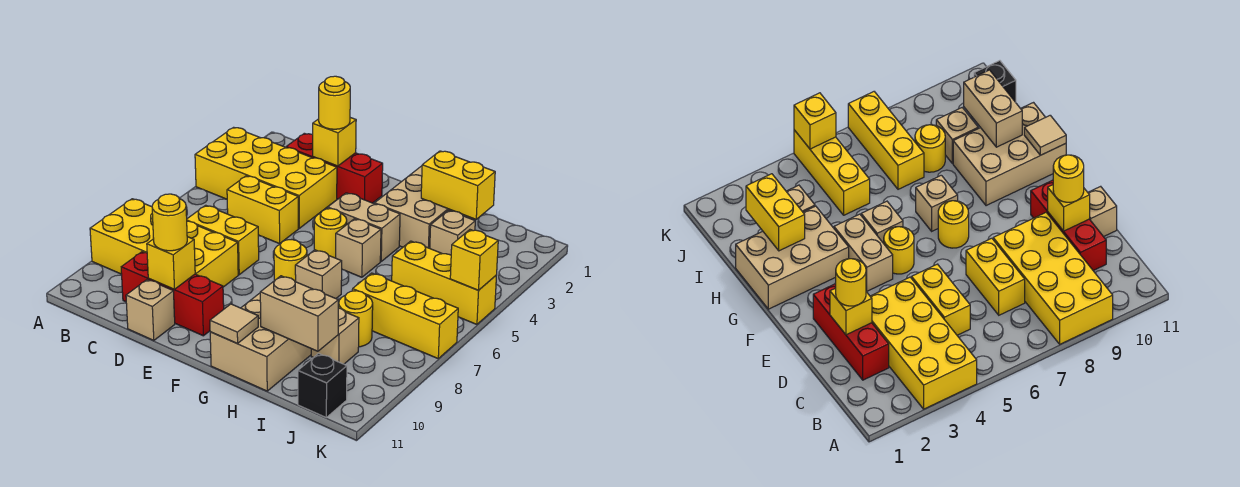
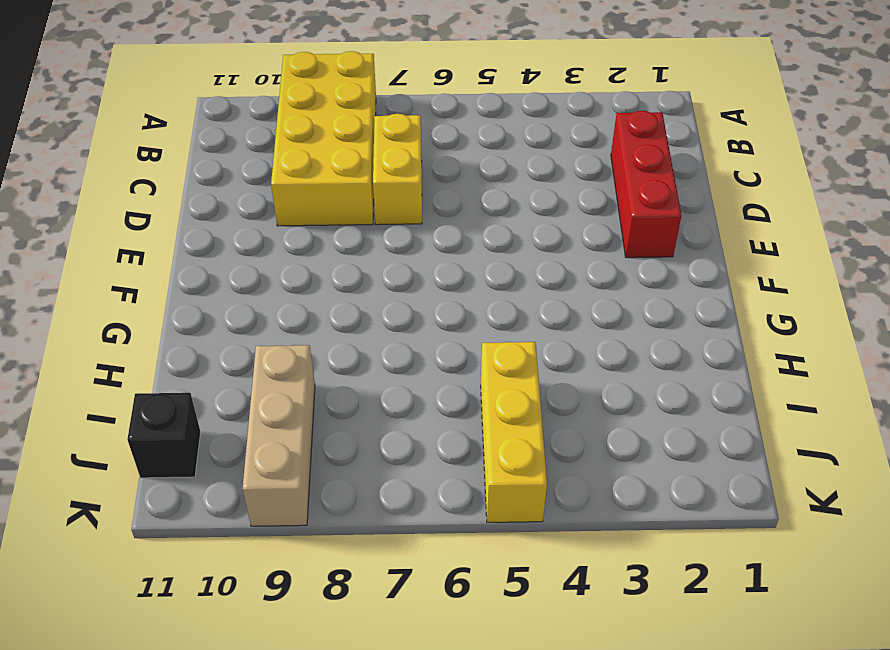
tan brick I9:K9 level 1 -> tan brick I9 level 1
none -> yellow brick A3:D4 level 1
none -> yellow brick C5:D5 level 1
none -> red brick C10:E10 level 1

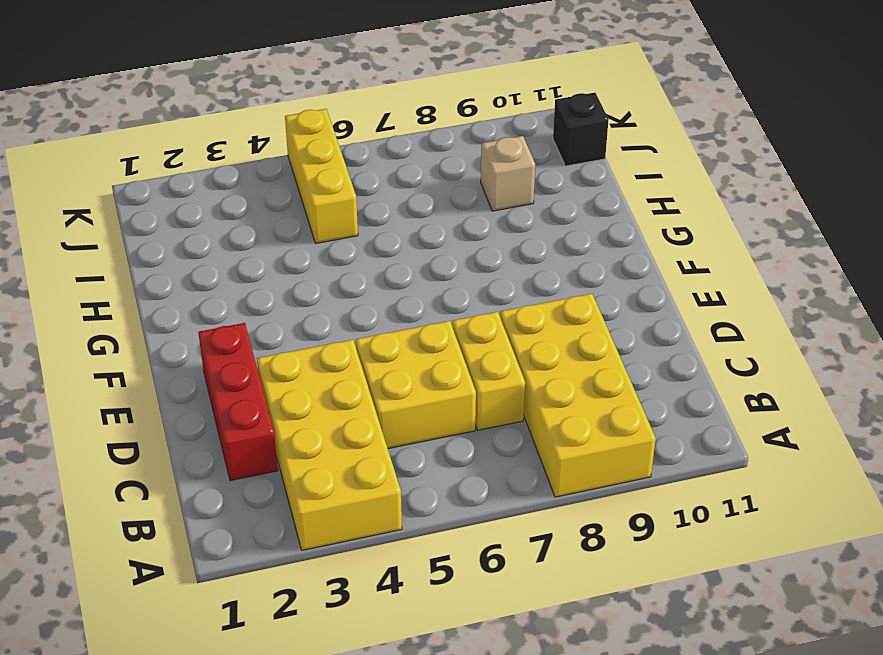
yellow brick C5:D6 level 1 -> yellow brick C5:D5 level 1
none -> red brick C10:E10 level 1
none -> tan brick D11 level 1
none -> tan brick F4:G4 level 1

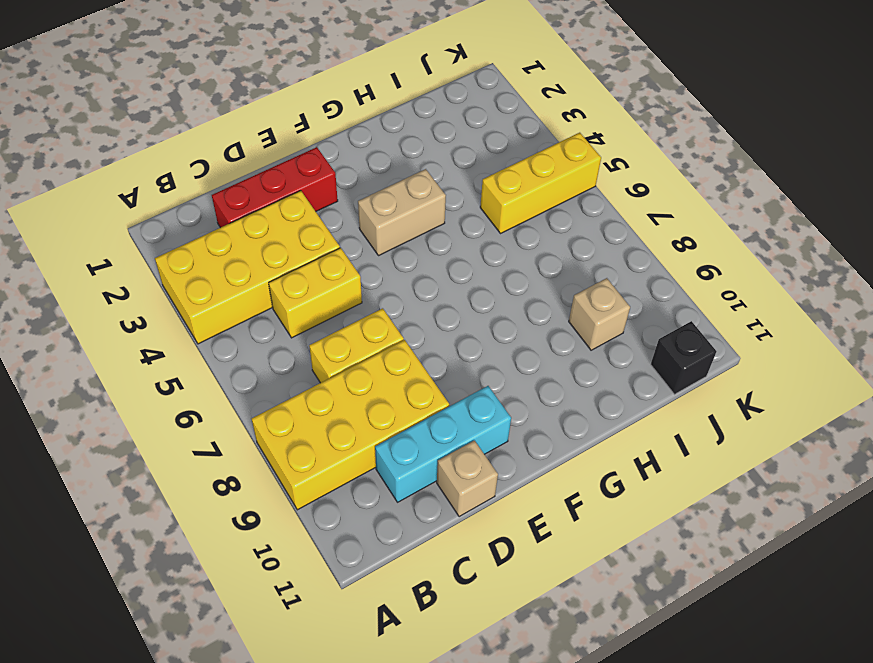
cyan brick C10:E10 level 1 -> red brick C10:E10 level 1
none -> yellow round brick F5 level 1
none -> yellow round brick F7 level 1
none -> tan brick G1:H3 level 1

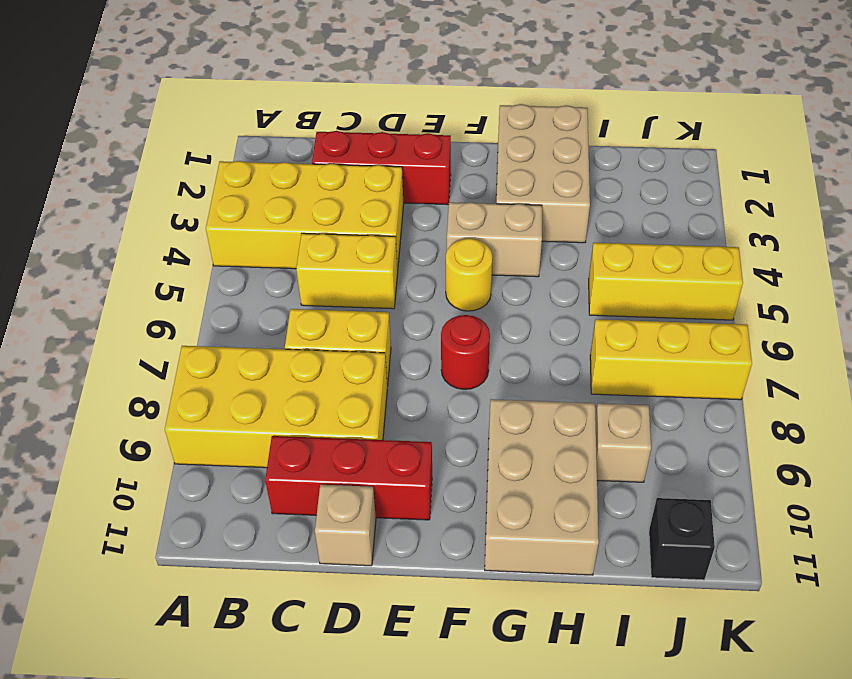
red round brick F7 level 1 -> yellow round brick F7 level 1
none -> tan brick G5 level 1
none -> tan brick G7 level 1
none -> tan brick I3 level 1

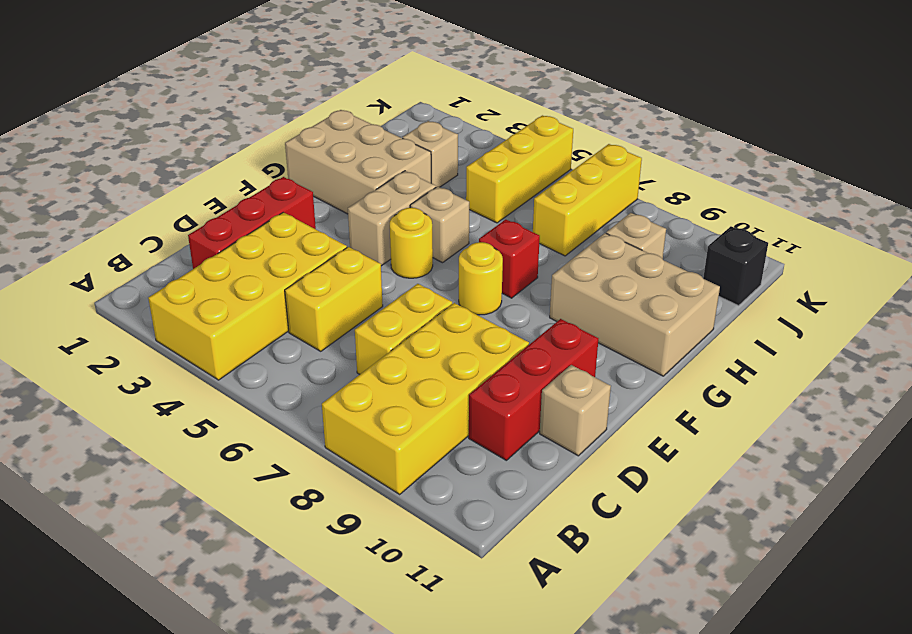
red brick G7 level 1 -> tan brick G7 level 1
none -> yellow round brick I8 level 1
none -> yellow brick D2 level 2
none -> yellow brick D10 level 2

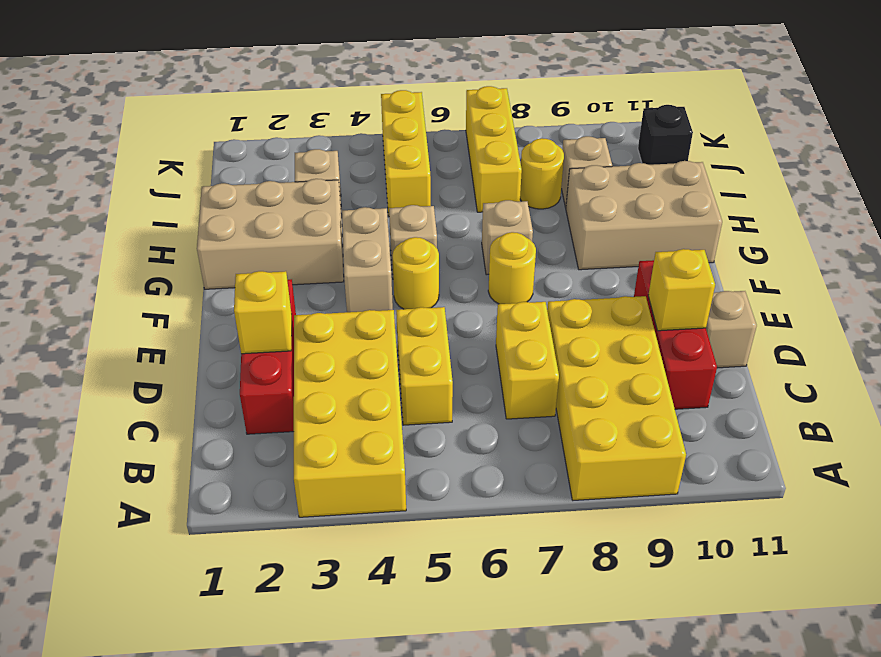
none -> tan tile G11 level 2
none -> yellow brick H2:I2 level 2
none -> tan brick H10:I10 level 2

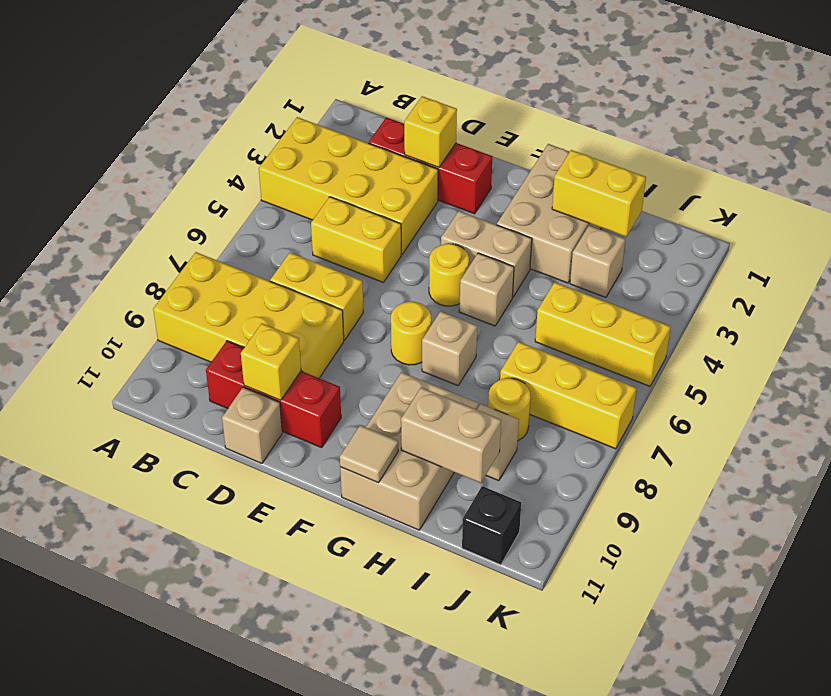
none -> yellow brick K5 level 2
none -> yellow round brick D2 level 3
none -> yellow round brick D10 level 3

